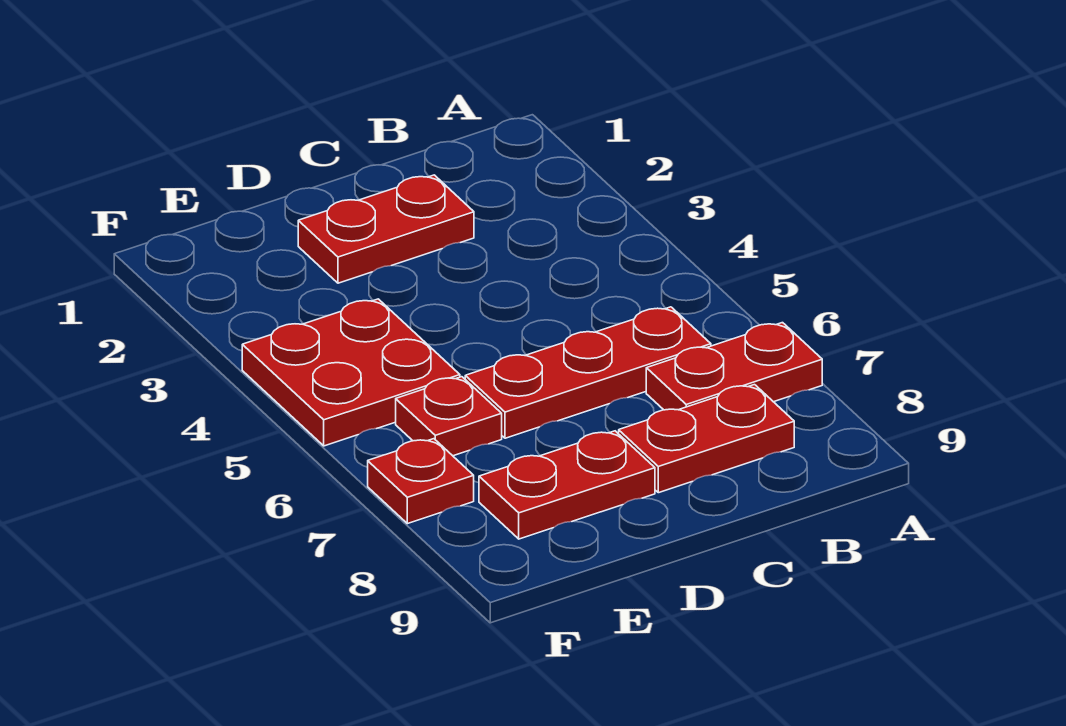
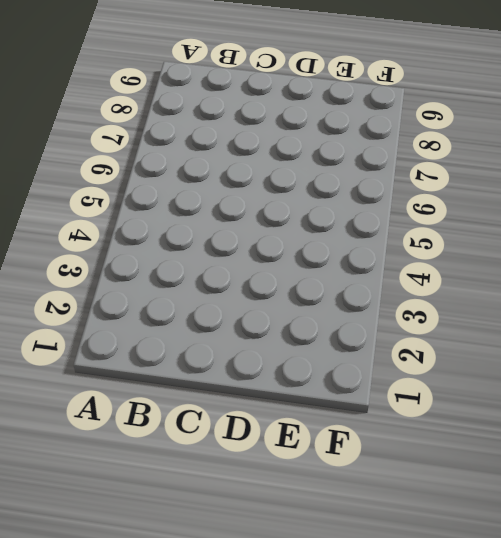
none -> red plate A7:B7 level 1
none -> red plate B6:D6 level 1

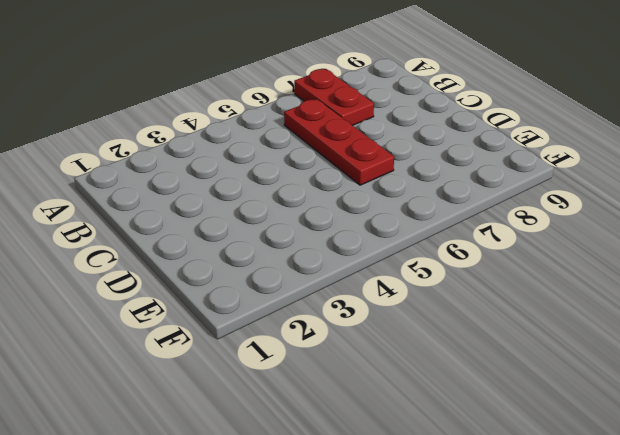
none -> red plate B8:C8 level 1
none -> red plate C2:D2 level 1

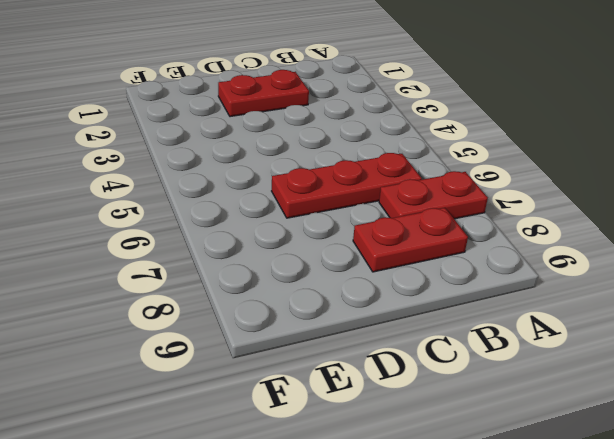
none -> red plate D8:E8 level 1
none -> red plate E4:F5 level 1

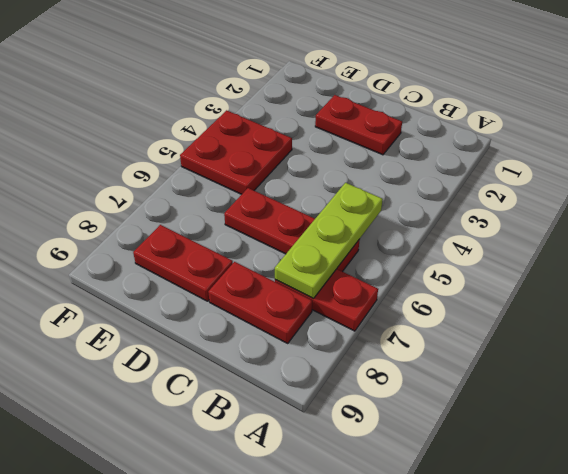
lime plate B5:B7 level 2 -> none
none -> red plate E6 level 1
none -> red plate F7 level 1

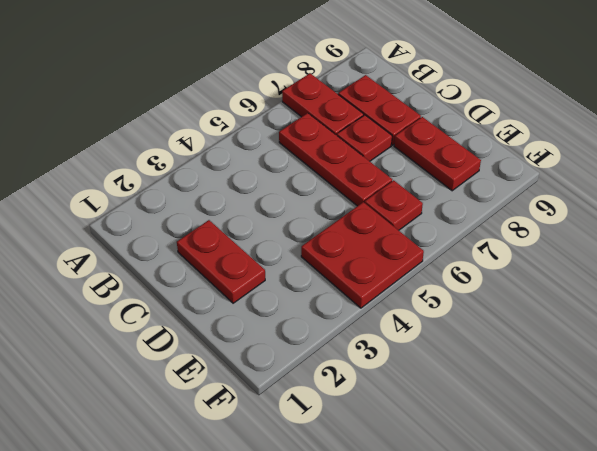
red plate C7 level 1 -> red plate F7 level 1

